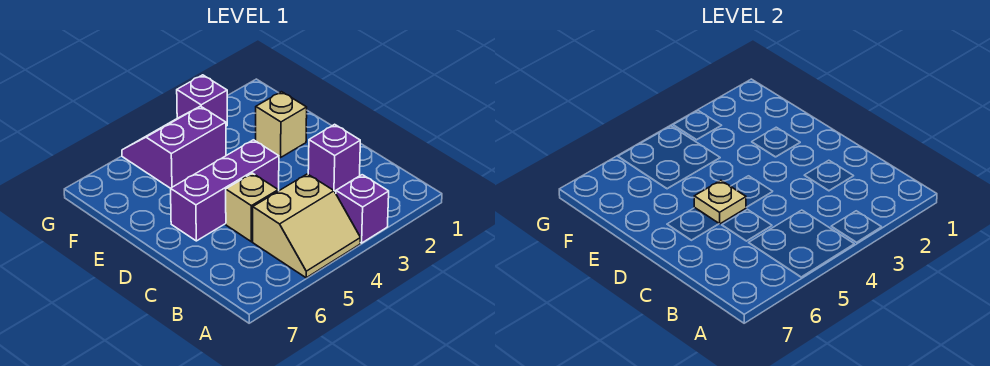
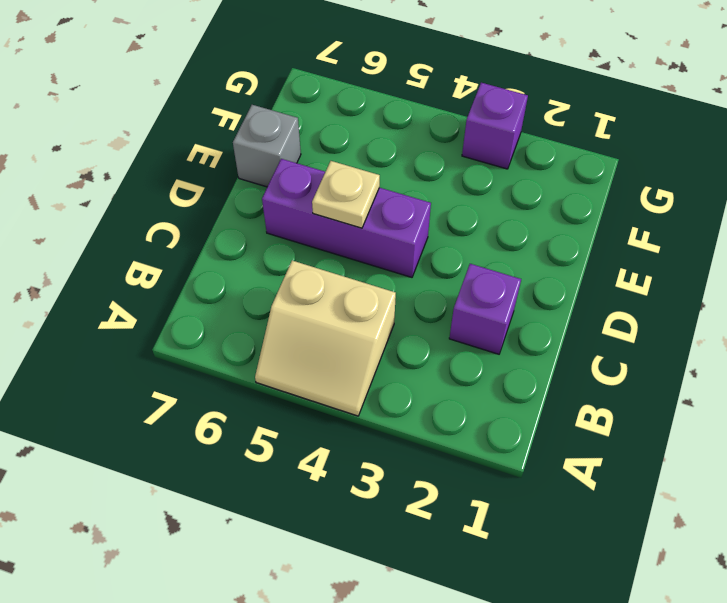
grey brick E7 level 1 -> none
none -> purple brick A3 level 1
none -> tan brick C5 level 1

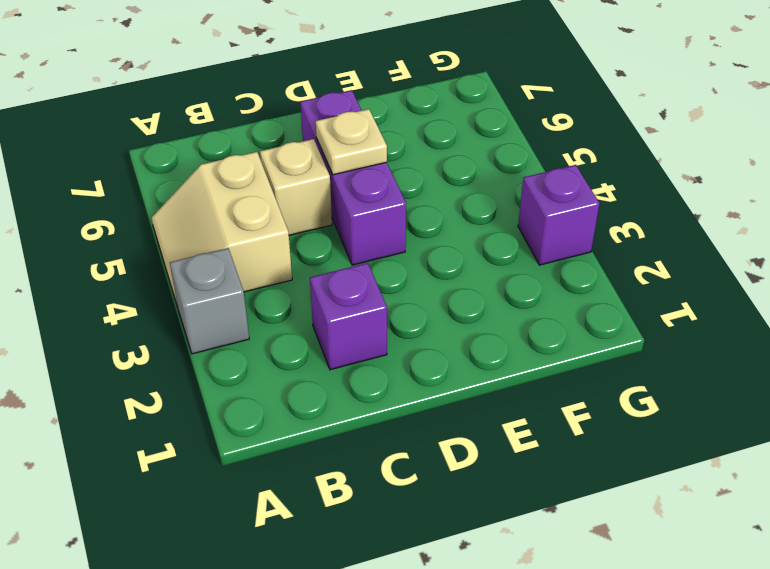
grey brick A3 level 1 -> purple brick A3 level 1
none -> tan brick E2 level 1
none -> purple slope F4:G5 level 1 top F

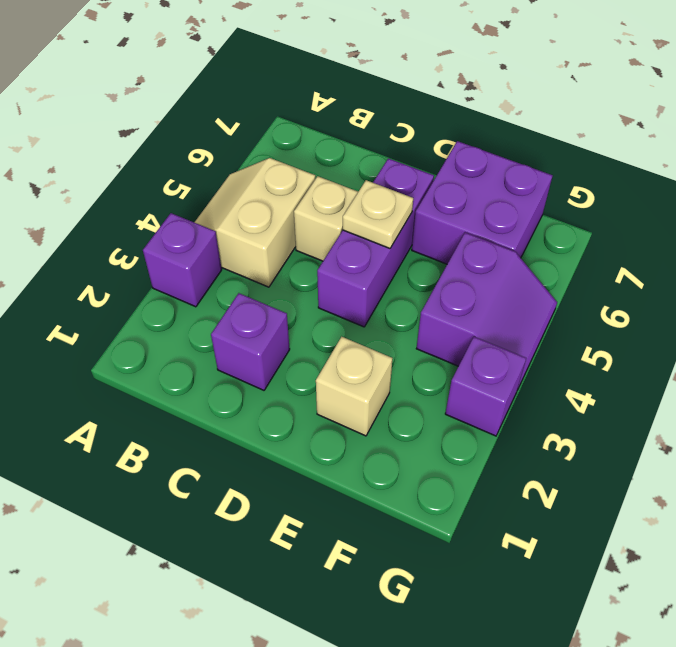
purple brick E6:F7 level 1 -> none

